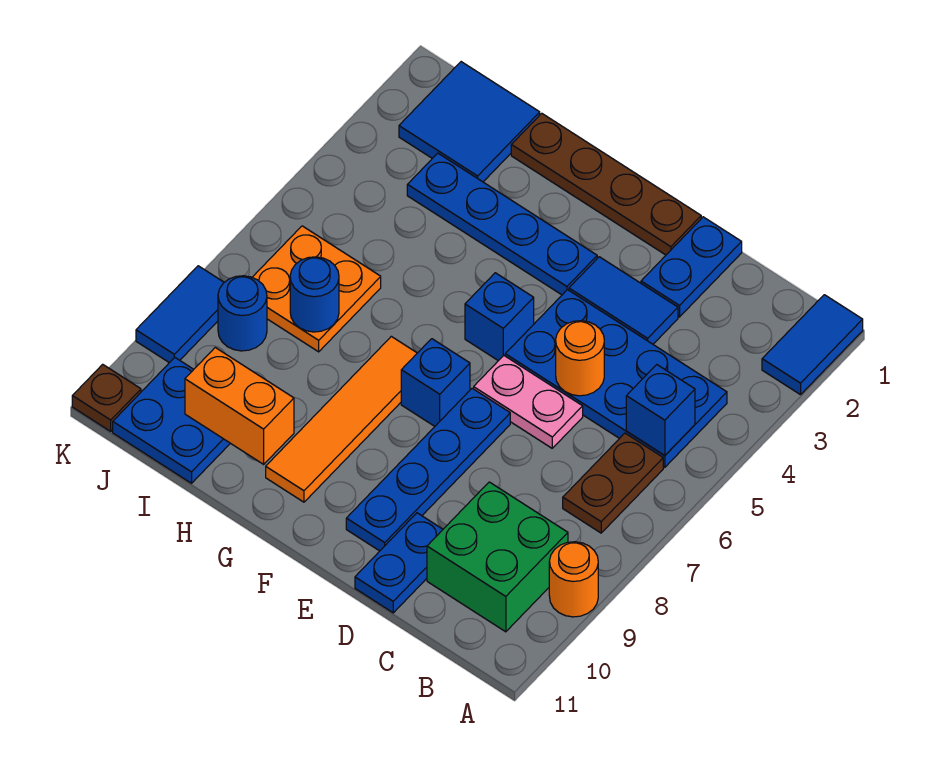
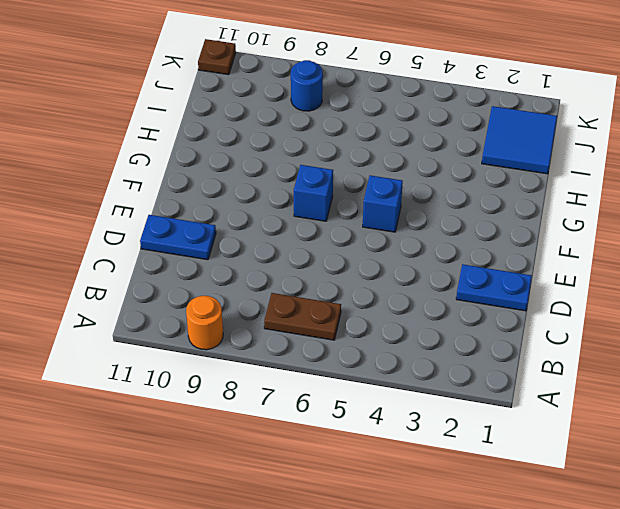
none -> blue tile A1:A2 level 1
none -> blue plate B4:E5 level 1
none -> green brick B9:C10 level 1

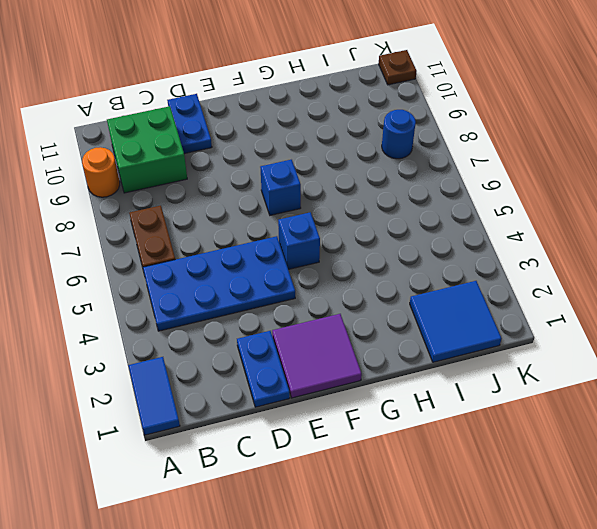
purple tile E1:F2 level 1 -> brown plate E1:H1 level 1
none -> blue tile D3:E3 level 1
none -> pink plate D6:E6 level 1
none -> blue plate E7:E10 level 1

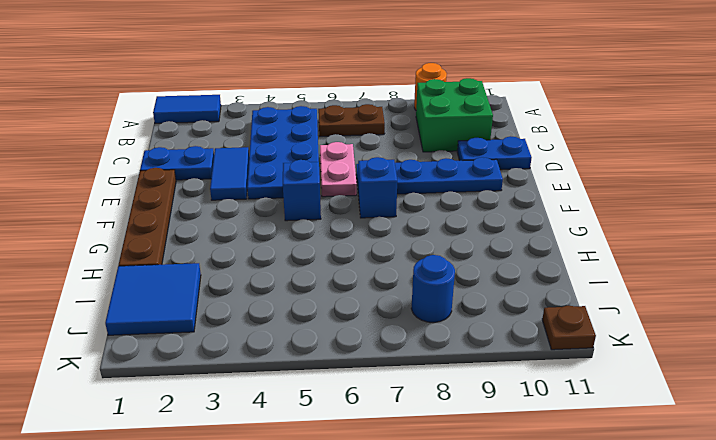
none -> blue plate F3:I3 level 1
none -> orange tile G7:G10 level 1
none -> orange plate I6:J7 level 1

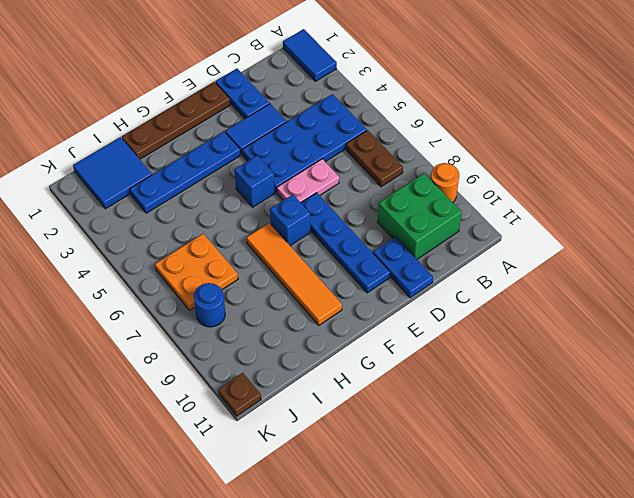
none -> blue plate I10:J11 level 1
none -> blue tile K8:K9 level 1
none -> blue brick B5 level 2

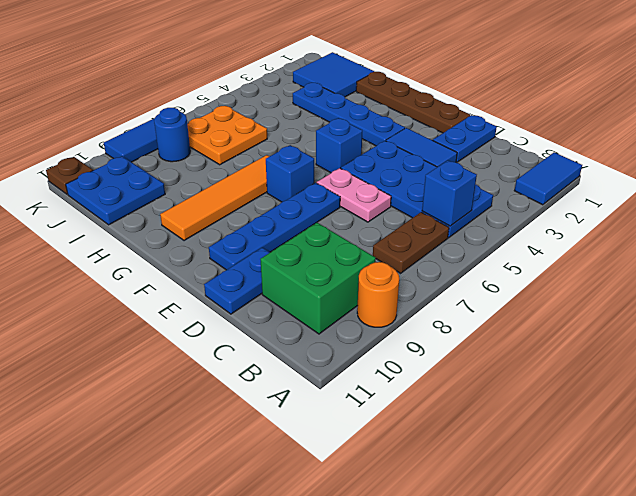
none -> orange round brick D5 level 2
none -> orange brick H10:I10 level 2
none -> blue round brick I7 level 2

